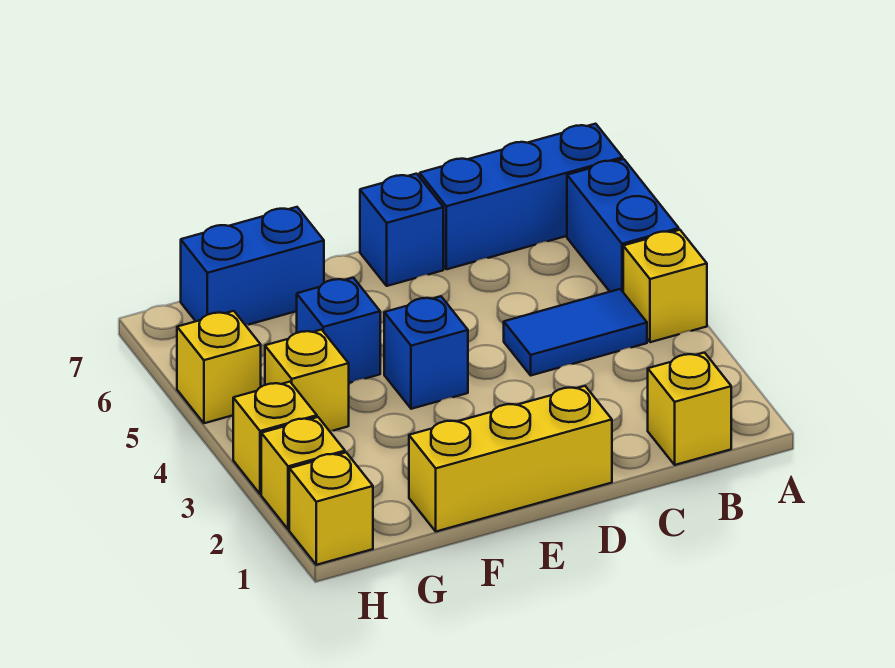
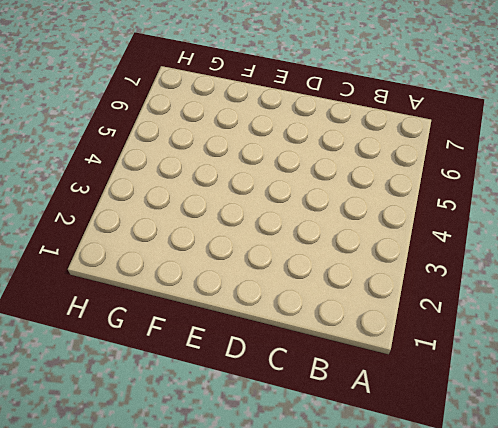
none -> yellow brick A4 level 1
none -> blue brick A5:A6 level 1
none -> blue brick A7:C7 level 1

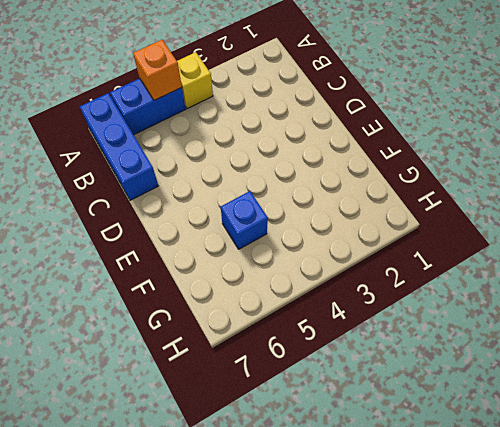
orange brick A5 level 2 -> none
none -> yellow brick B1 level 1
none -> blue tile B4:C4 level 1
none -> yellow brick D1:F1 level 1

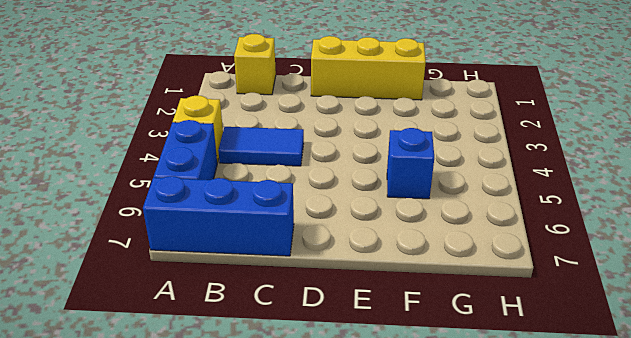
none -> blue brick D7 level 1
none -> blue brick E4 level 1
none -> blue brick F7:G7 level 1

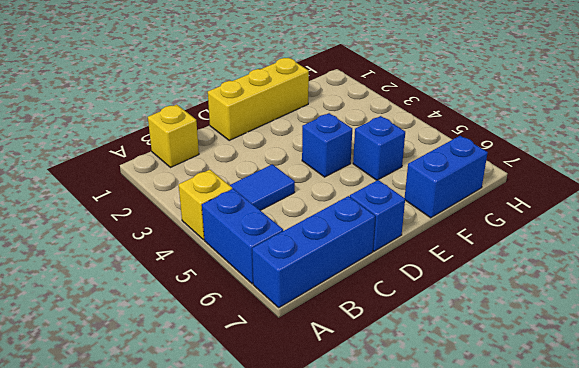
none -> yellow brick G4 level 1
none -> yellow brick H1 level 1
none -> yellow brick H2 level 1

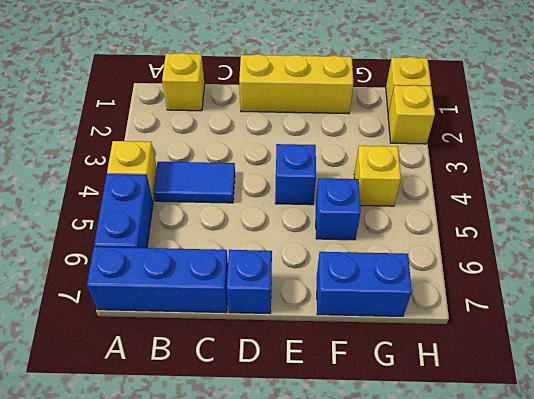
none -> yellow brick H3 level 1
none -> yellow brick H5 level 1

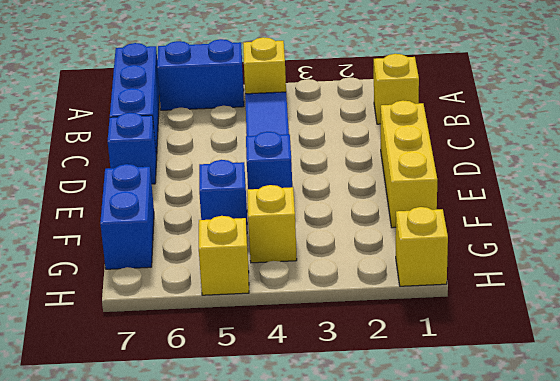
none -> yellow brick H2 level 1
none -> yellow brick H3 level 1

